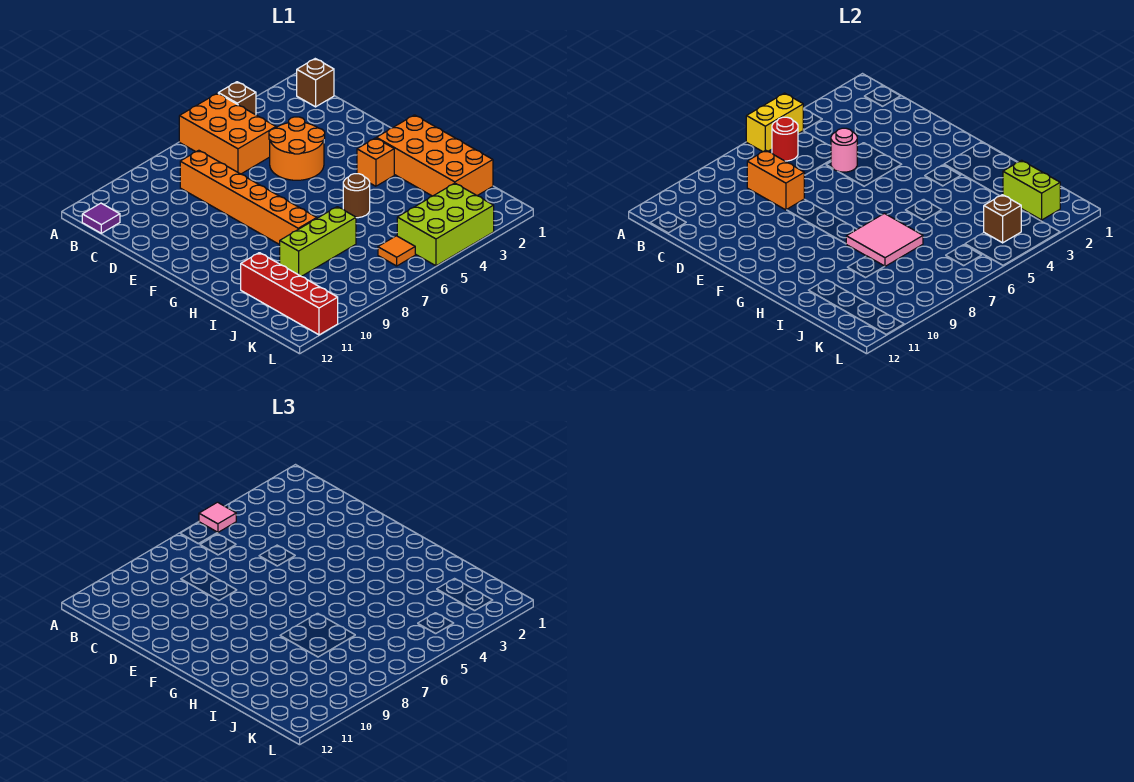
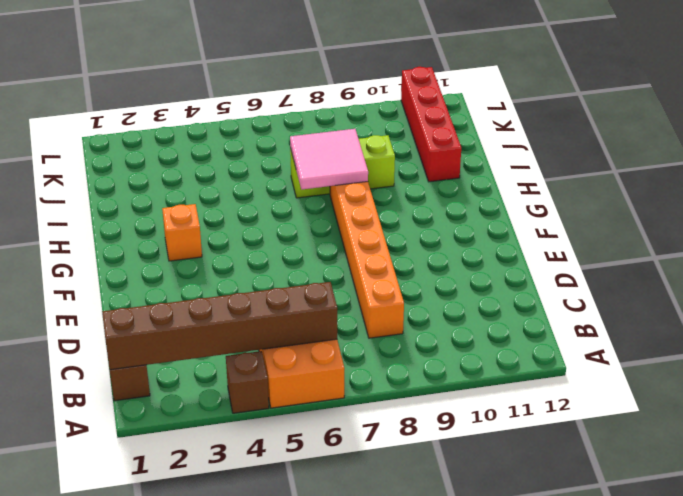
brown brick B1:B6 level 2 -> red round brick B6 level 2
none -> purple tile B12 level 1
none -> orange round brick D4:E5 level 1
none -> orange brick G1:J2 level 1

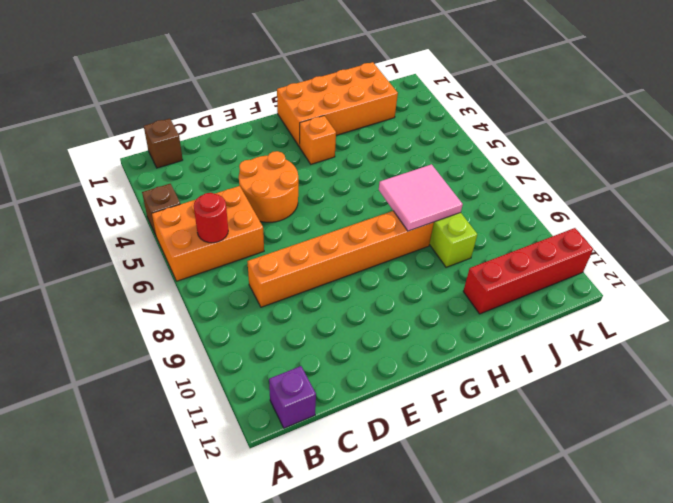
purple brick B12 level 1 -> purple tile B12 level 1
none -> brown round brick H5 level 1
none -> lime brick K3:L5 level 1
none -> orange tile K6 level 1

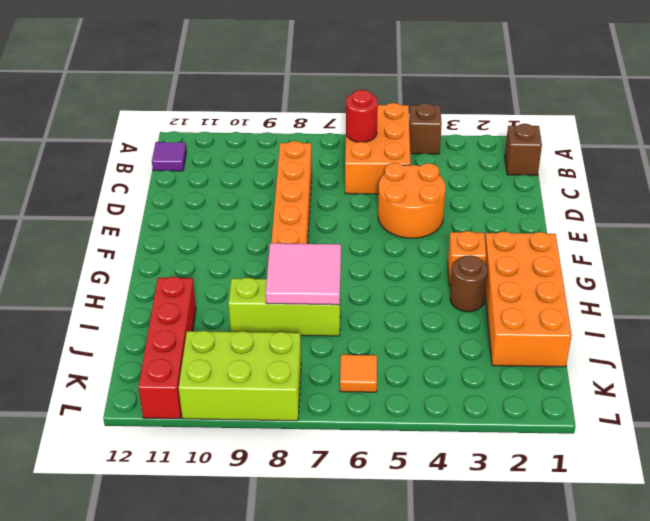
brown round brick H3 level 1 -> brown round brick H5 level 1
lime brick K8:L10 level 1 -> lime brick K3:L5 level 1
none -> yellow brick A5:A6 level 2
none -> orange brick C8:D8 level 2
none -> pink round brick D5 level 2

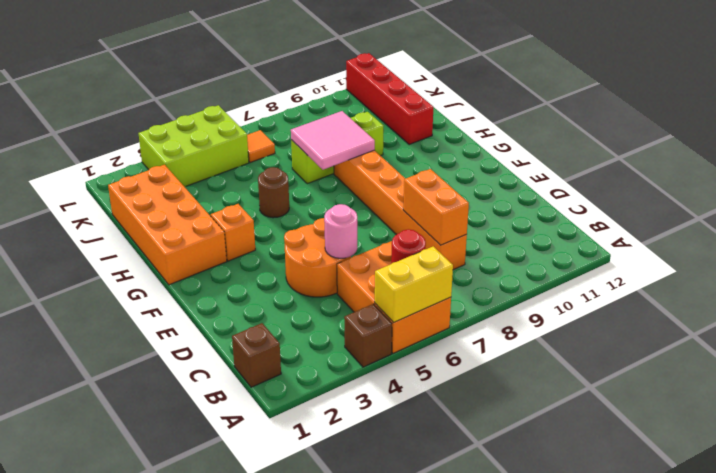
none -> purple tile B12 level 1
none -> lime brick J2:K2 level 2
none -> brown brick K4 level 2

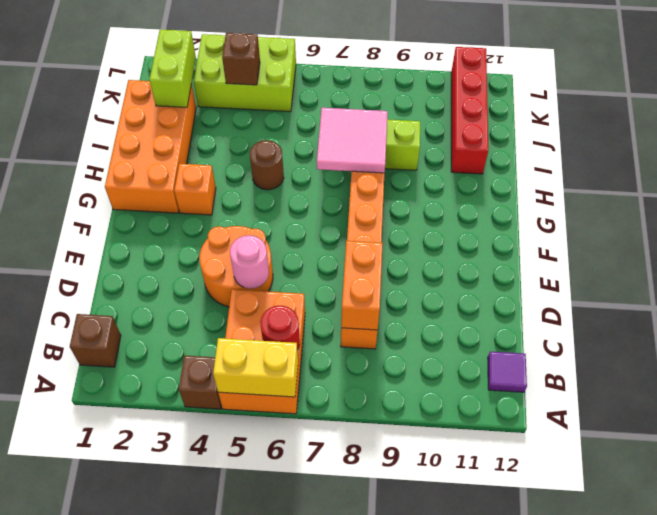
none -> orange tile K6 level 1
none -> pink tile A5 level 3

